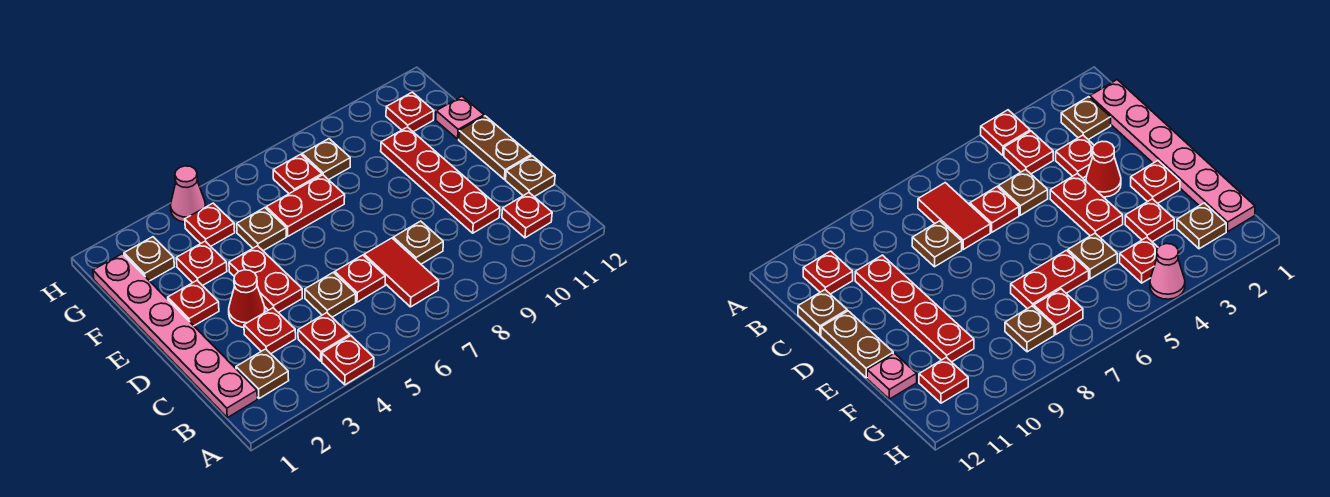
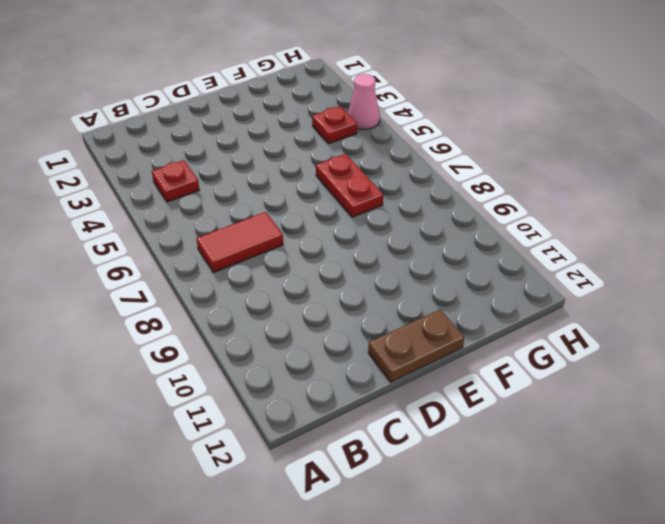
none -> red plate A4 level 1
none -> pink plate B1:G1 level 1
none -> brown plate B2 level 1

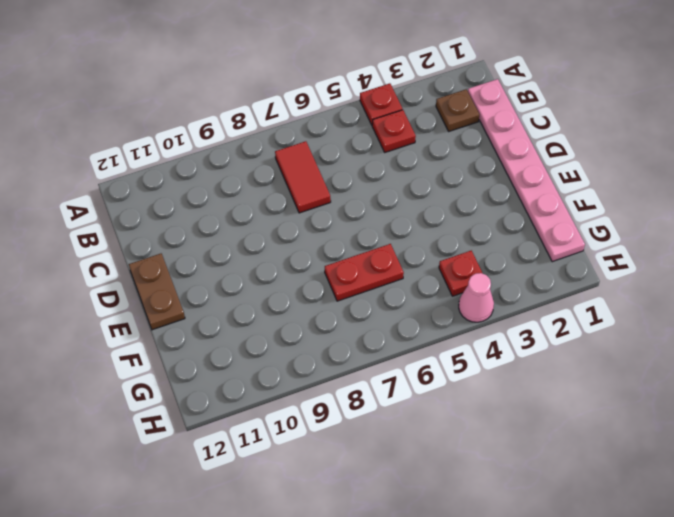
none -> red plate B11 level 1
none -> red plate C3 level 1
none -> brown plate C5 level 1

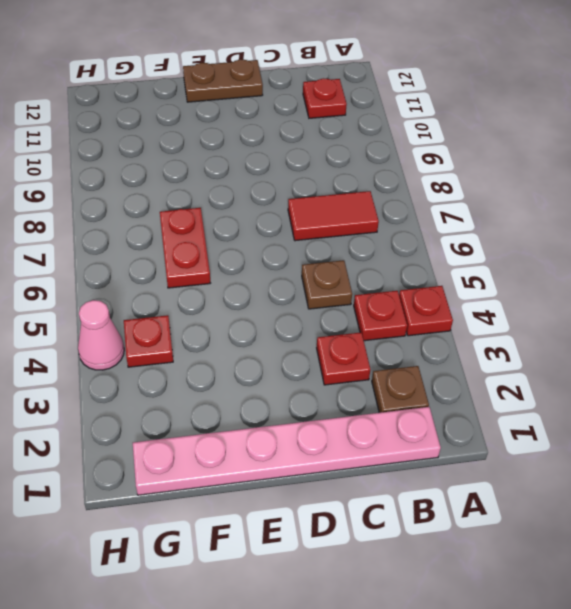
none -> red plate C6 level 1
none -> brown plate C8 level 1
none -> red plate C10:F10 level 1

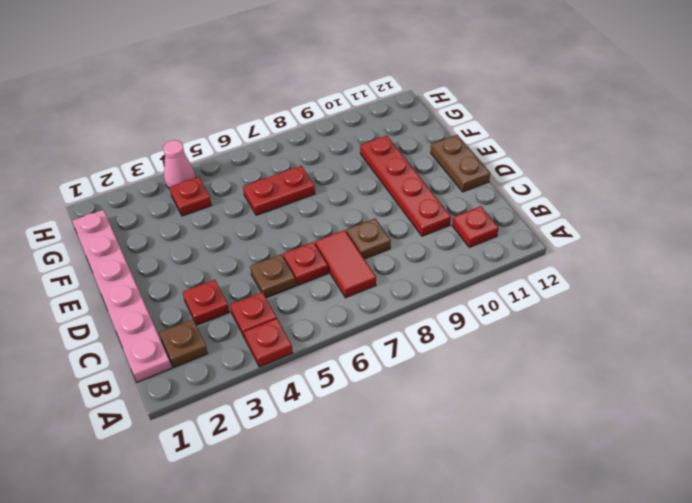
none -> brown plate C12 level 1
none -> red cone D3 level 1
none -> red plate D4:E4 level 1

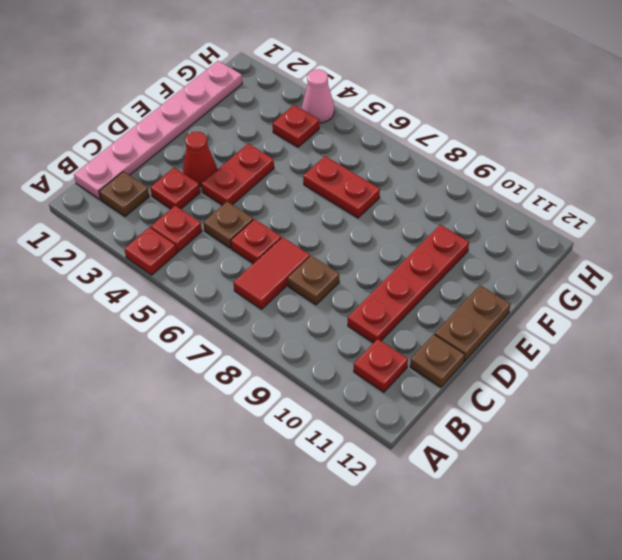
none -> red plate E2 level 1
none -> red plate F3 level 1
none -> brown plate F5 level 1

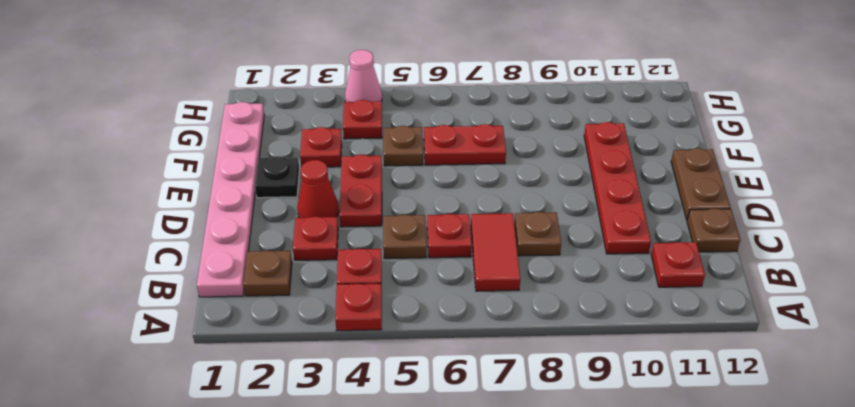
black plate E2 level 1 -> red plate E2 level 1
none -> pink plate F12 level 1
none -> brown plate G2 level 1
none -> red plate G7 level 1

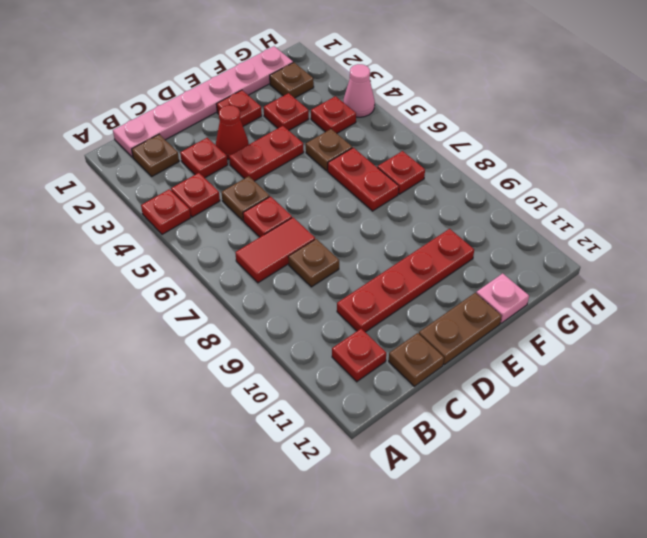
none -> brown plate G8 level 1
none -> red plate G11 level 1

